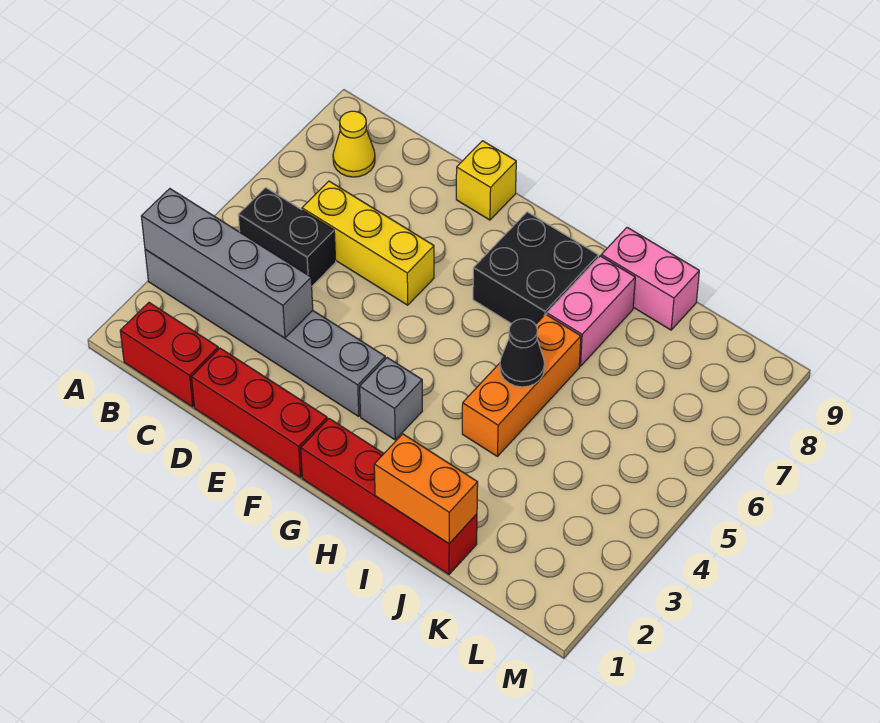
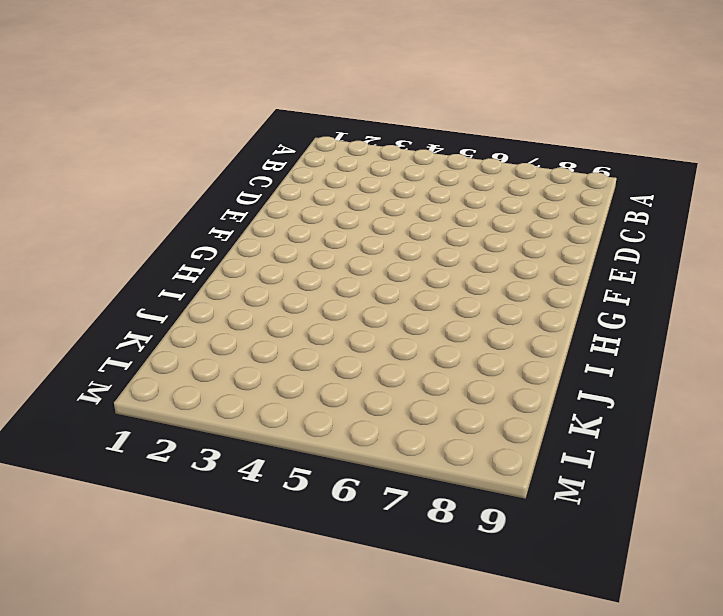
none -> grey brick A3:F3 level 1
none -> red brick B1:C1 level 1
none -> black brick B5:C5 level 1

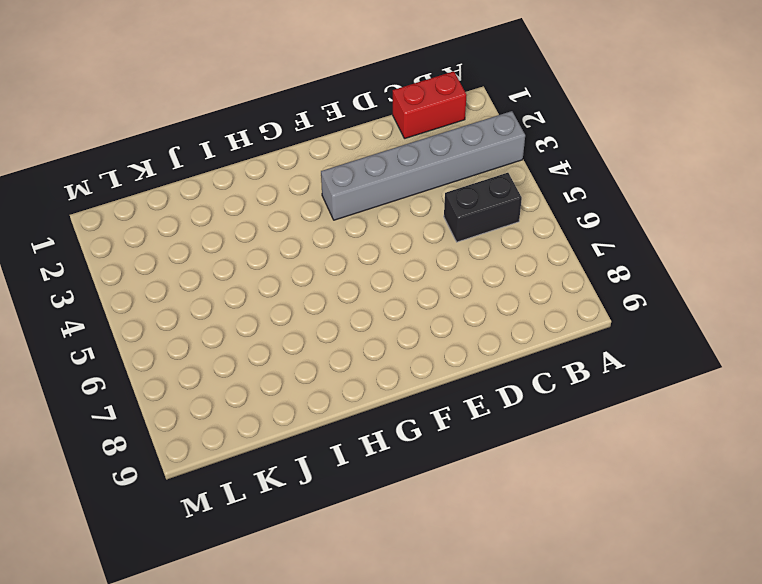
none -> yellow cone B8 level 1
none -> yellow brick C6:E6 level 1
none -> red brick D1:F1 level 1

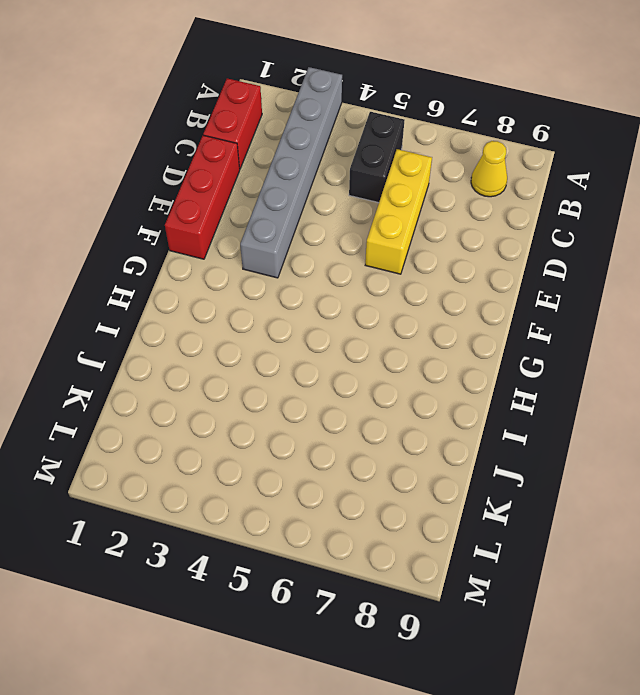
none -> yellow brick E9 level 1
none -> red brick G1:J1 level 1
none -> grey brick G3 level 1

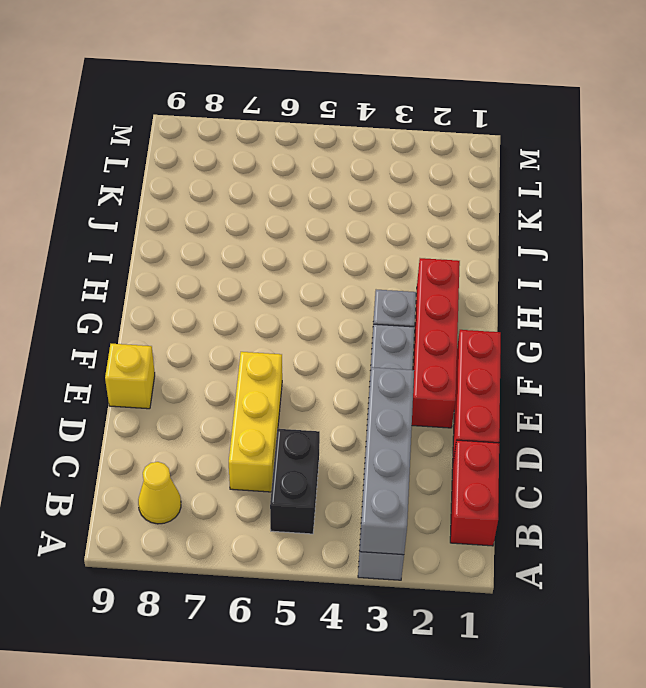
red brick E2:H2 level 1 -> red brick G1:J1 level 1
none -> black brick G7:H8 level 1
none -> orange brick I4:I6 level 1
none -> pink brick I7:I8 level 1

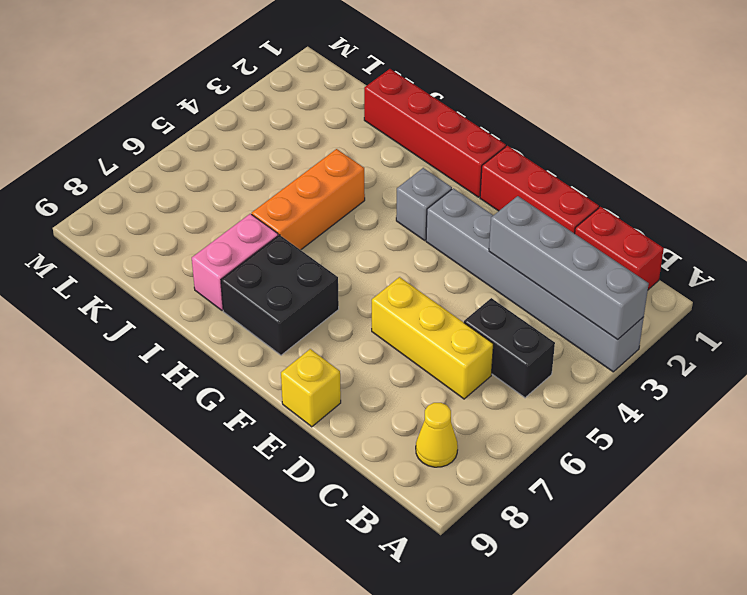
none -> pink brick I9:J9 level 1
none -> orange brick I1:J1 level 2
none -> black cone I5 level 2

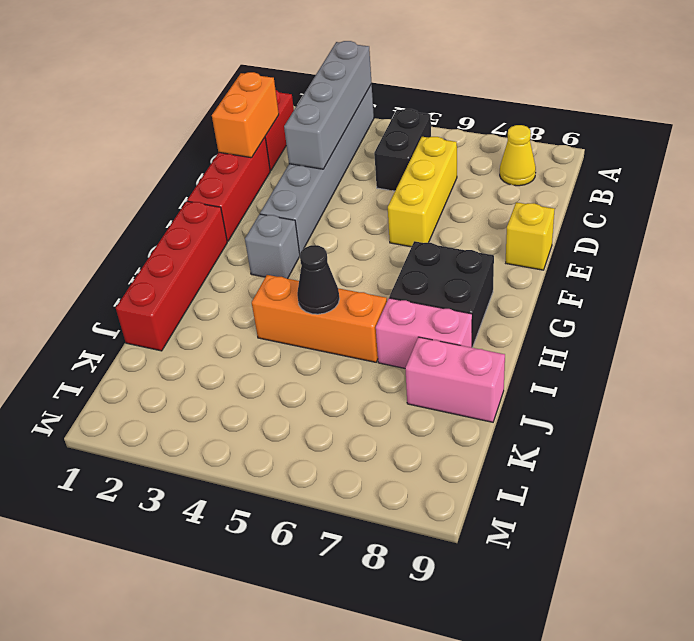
orange brick C1:D1 level 2 -> orange brick I1:J1 level 2
pink brick J8:J9 level 1 -> pink brick I9:J9 level 1

